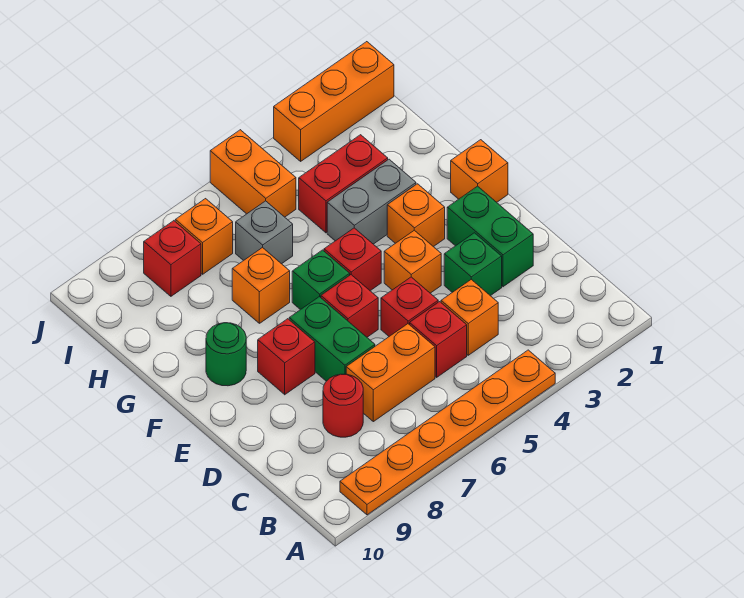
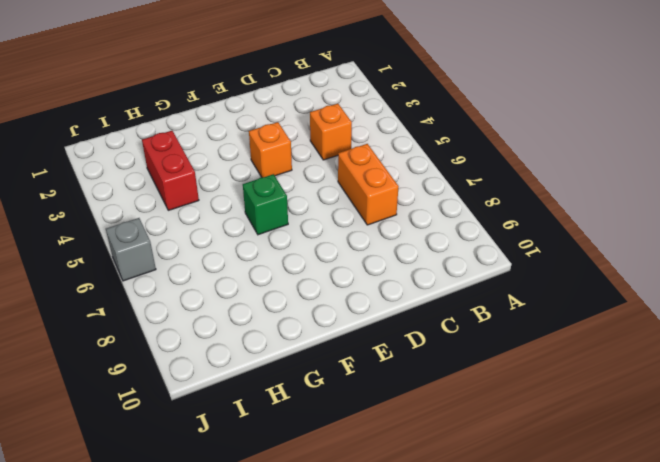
grey brick J6 level 1 -> grey brick H6 level 1
none -> orange plate A4:A9 level 1
none -> red brick C5 level 1
none -> red round brick C8 level 1

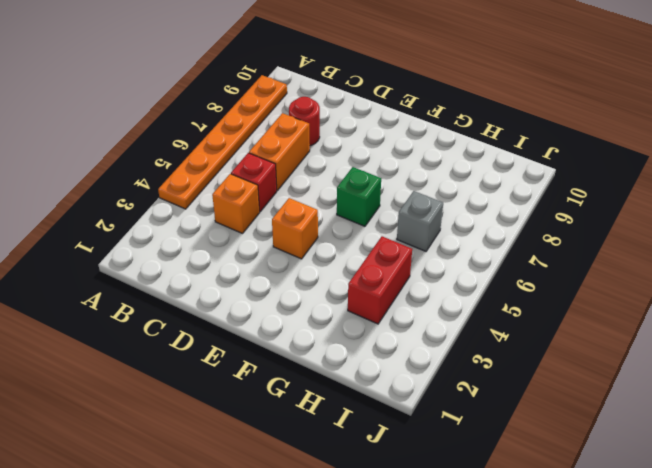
none -> green brick D2:E2 level 1
none -> green brick D3 level 1
none -> red brick D5 level 1

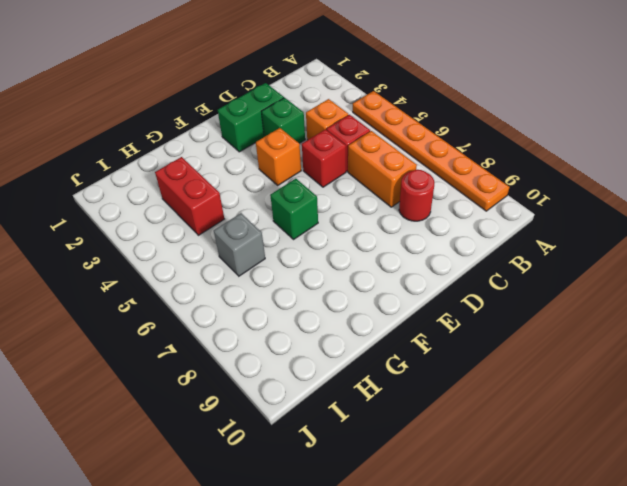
none -> green brick D7:E7 level 1
none -> red brick E6 level 1
none -> red brick E8 level 1

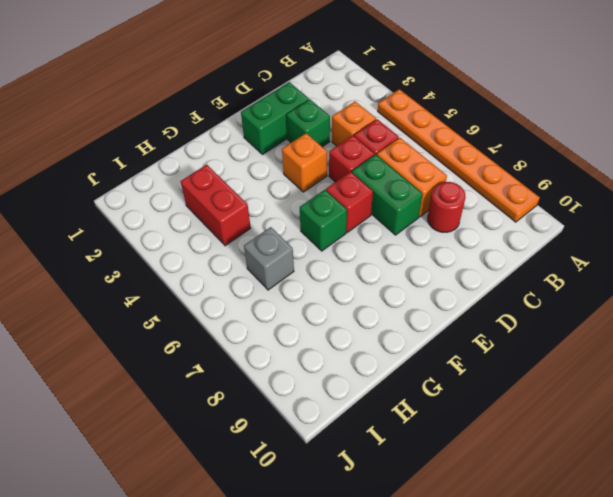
green brick D6:D7 level 1 -> green brick D7:E7 level 1
none -> red brick E8 level 1
none -> orange brick F1 level 1
none -> orange brick F3 level 1

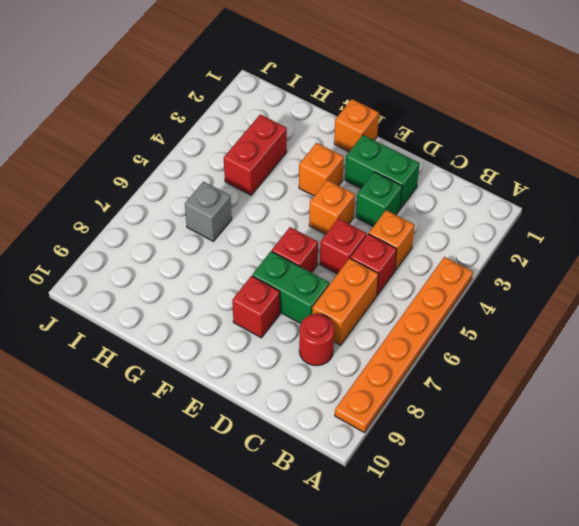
none -> red brick F5 level 1
none -> green brick F6 level 1
none -> green round brick F9 level 1

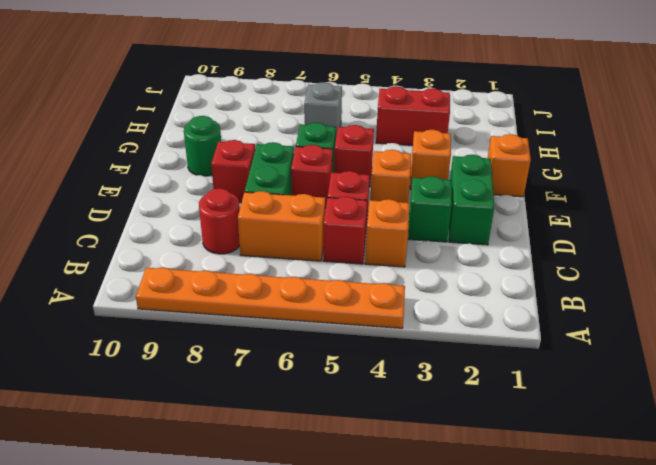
none -> grey brick G3:G4 level 1
none -> orange brick G7 level 1
none -> orange brick I5:J5 level 1

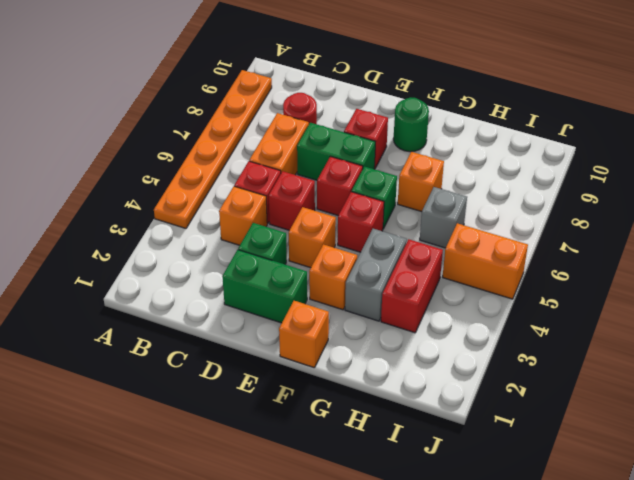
none -> orange brick I7 level 1
none -> red brick I8 level 1
none -> orange brick J1:J3 level 1

